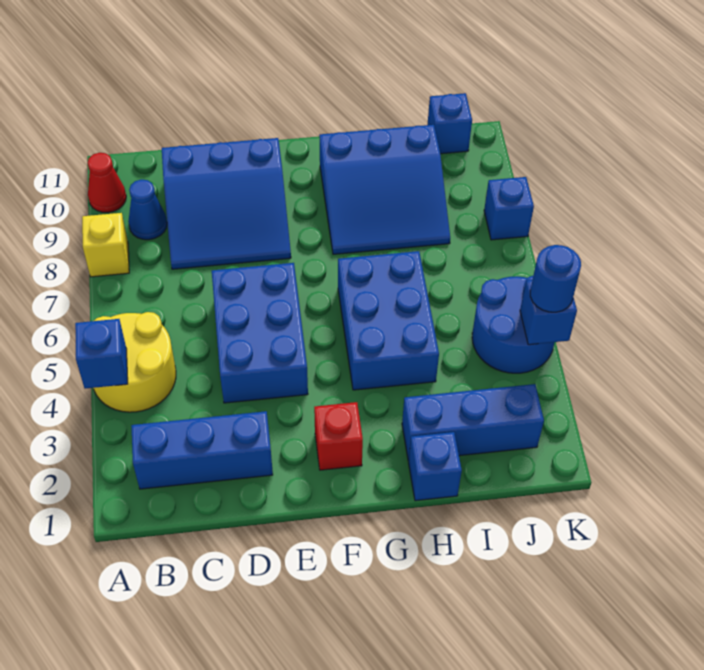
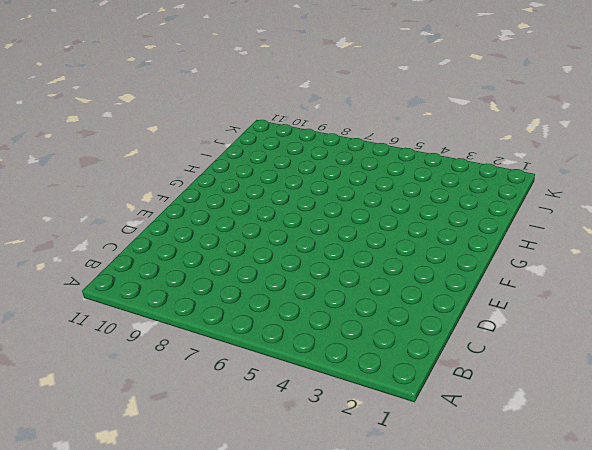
none -> yellow round brick A4:B5 level 1
none -> yellow brick A8 level 1
none -> red cone A10 level 1

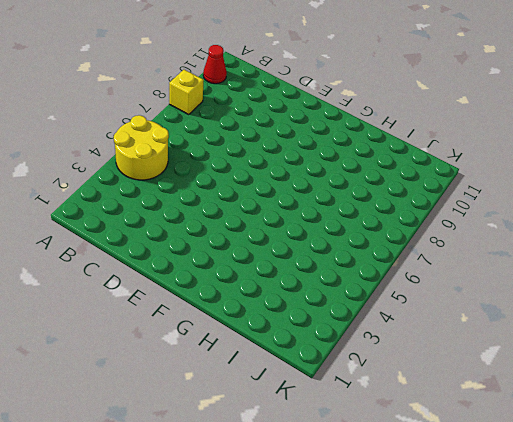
none -> blue brick B2:D2 level 1
none -> blue cone B9 level 1
none -> blue slope C8:E10 level 1 top 10

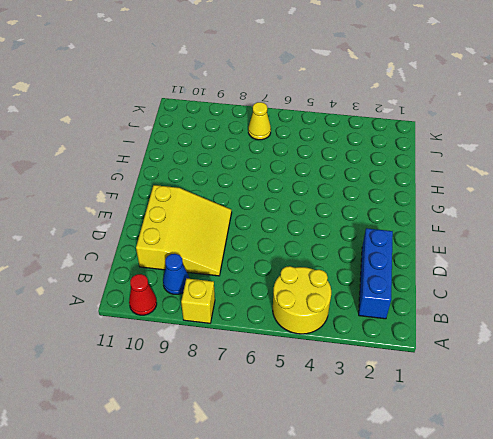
yellow slope C8:E10 level 1 top 10 -> blue slope C8:E10 level 1 top 10
yellow cone J7 level 1 -> none
none -> blue brick D4:E6 level 1
none -> red brick F2 level 1
none -> blue brick G4:H6 level 1

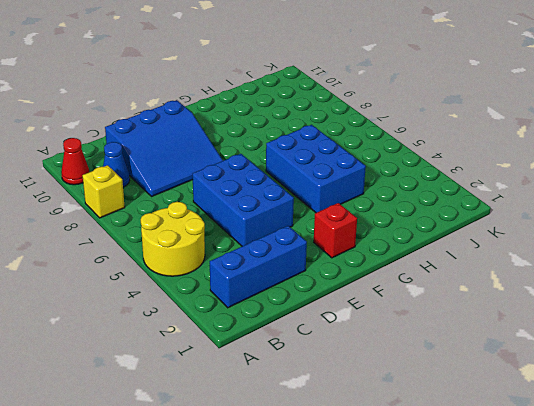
none -> blue slope G8:I10 level 1 top 10
none -> blue brick H1 level 1
none -> blue brick H2:J2 level 1

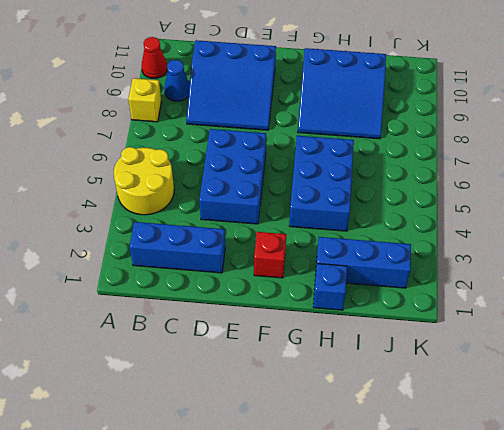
none -> blue round brick J4:K5 level 1
none -> blue brick J11 level 1
none -> blue brick K8 level 1

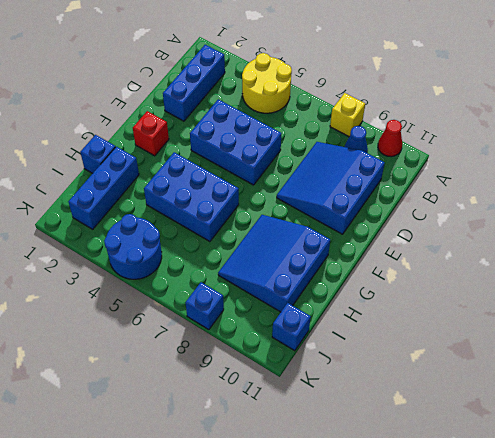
none -> blue brick A4 level 2
none -> blue brick K4 level 2
none -> blue round brick K4 level 3

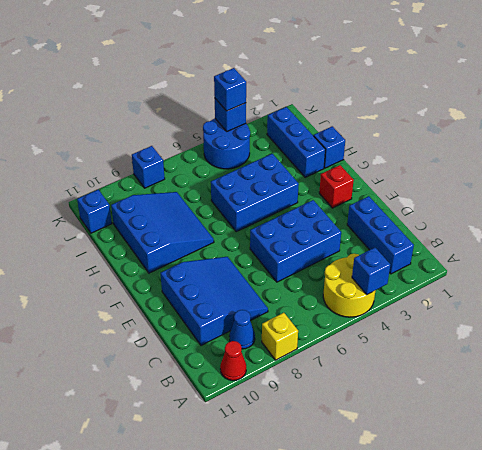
blue brick K4 level 3 -> blue round brick K4 level 3

